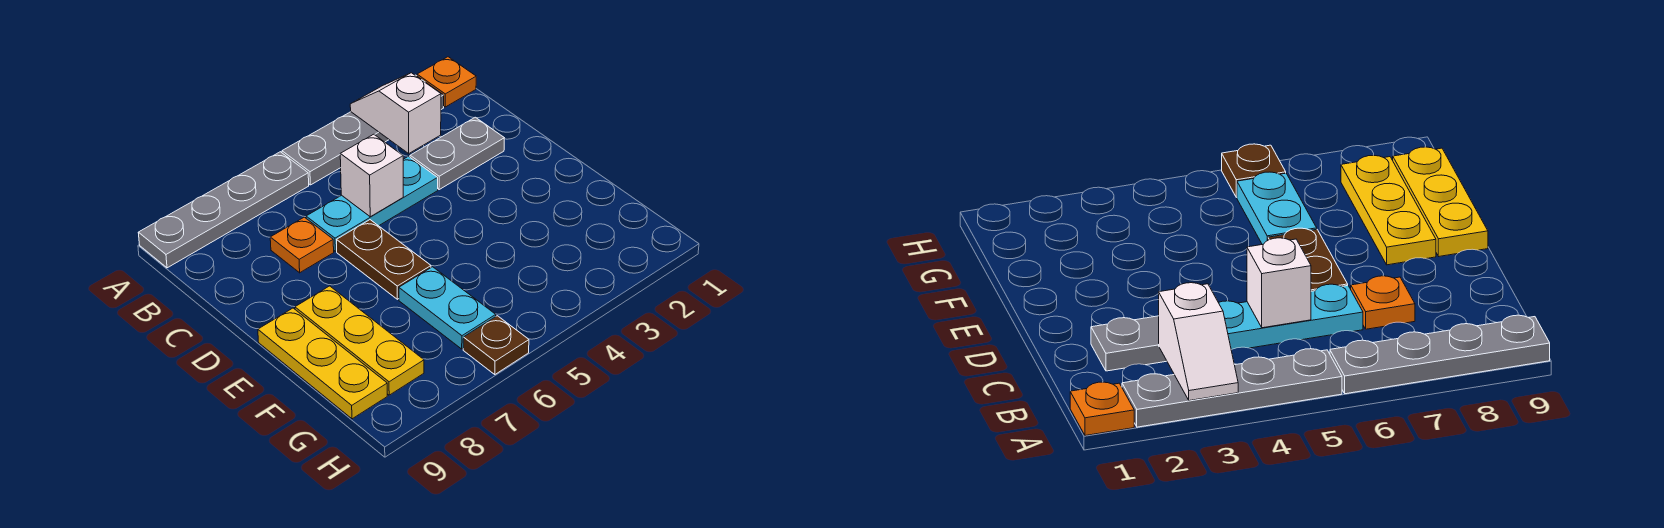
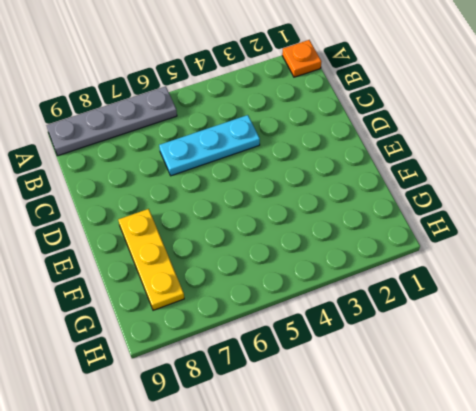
none -> grey plate A2:A5 level 1
none -> grey plate C2:C3 level 1
none -> orange plate C7 level 1

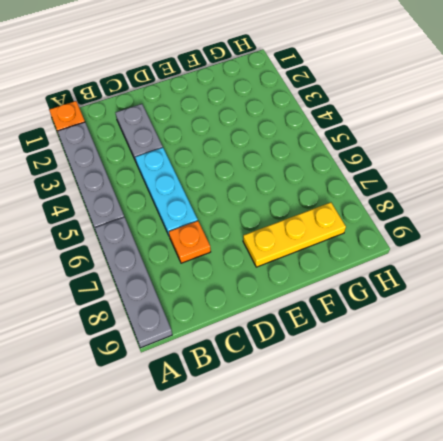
none -> brown plate D6:E6 level 1
none -> yellow plate E9:G9 level 1
none -> cyan plate F6:G6 level 1

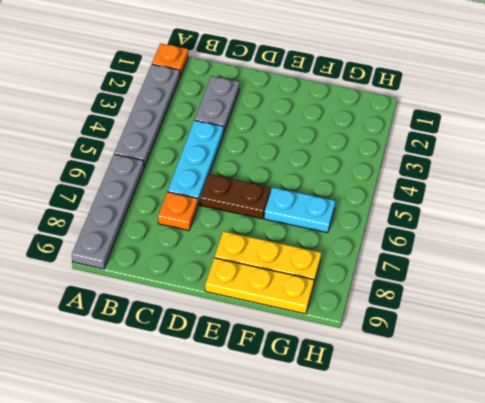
none -> brown plate H6 level 1
none -> white slope A3:B3 level 2 top B
none -> white brick C5 level 2

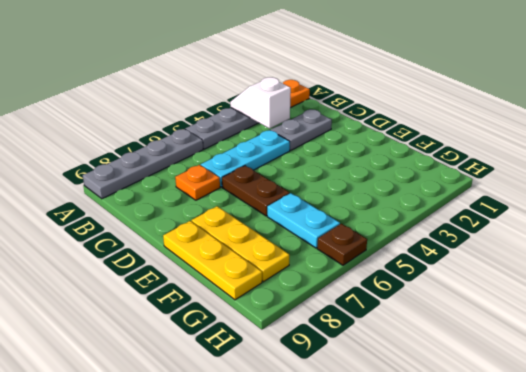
none -> white brick C5 level 2

